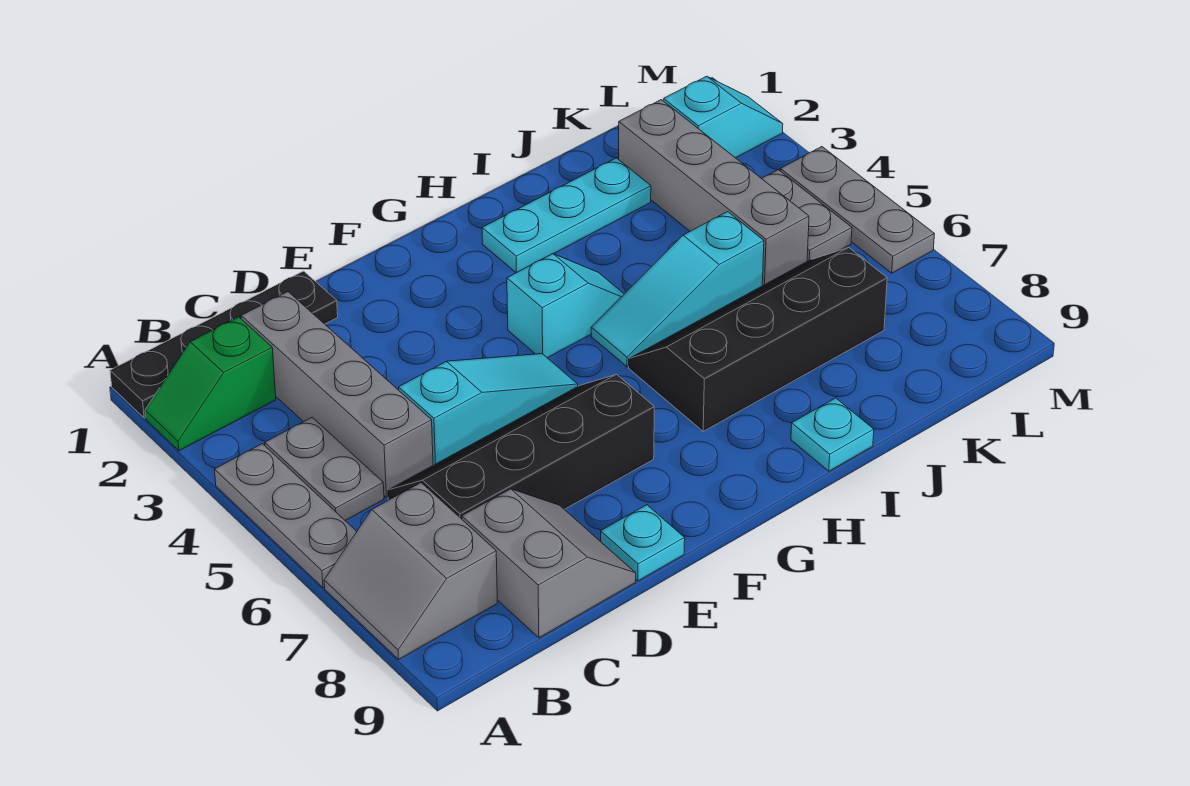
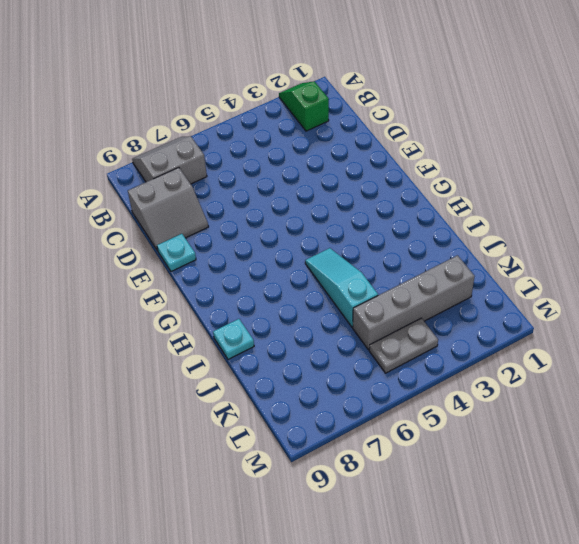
none -> black plate A1:D1 level 1
none -> grey plate A4:A6 level 1
none -> grey plate B4:B5 level 1

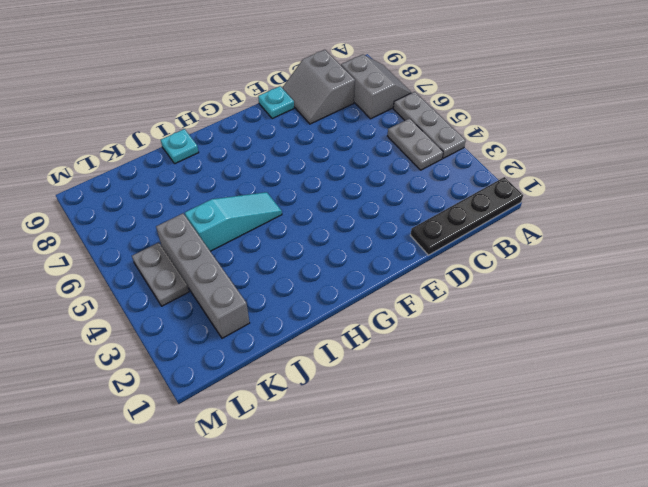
none -> green slope A2:B2 level 1 top B
none -> grey brick C2:C5 level 1
none -> black slope C6:F7 level 1 top 7

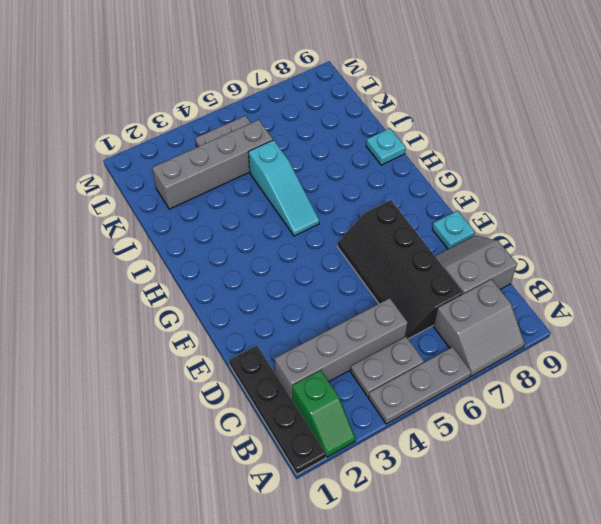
none -> cyan slope D5:F5 level 1 top D
none -> cyan slope G4:H4 level 1 top G
none -> cyan plate H2:J2 level 1

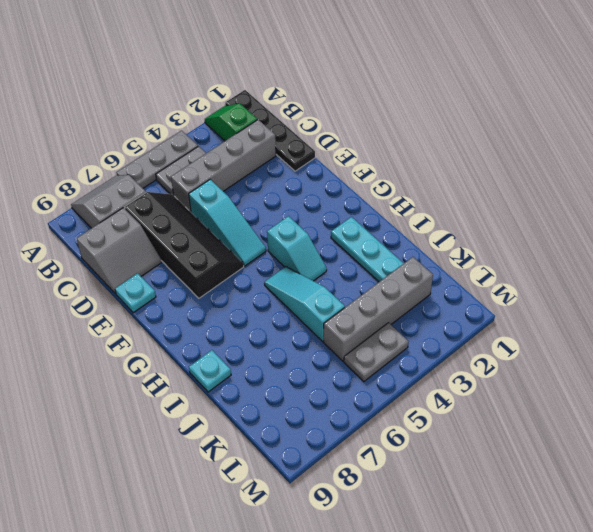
none -> black slope H6:K7 level 1 top 7
none -> cyan slope L2:M2 level 1 top L
none -> grey plate M4:M6 level 1

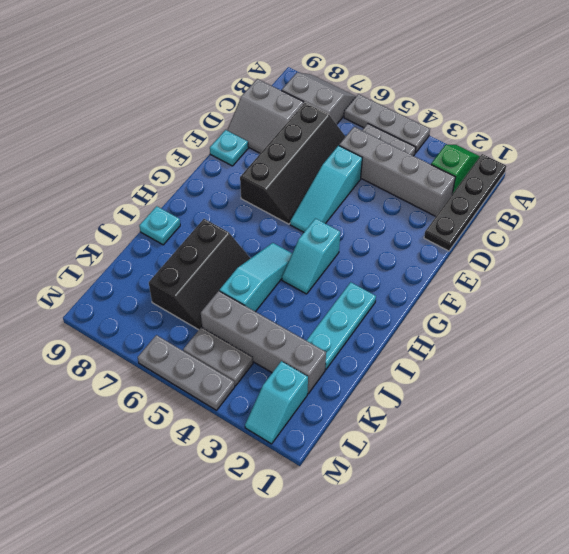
black slope I6:K7 level 1 top 7 -> black slope H6:K7 level 1 top 7

